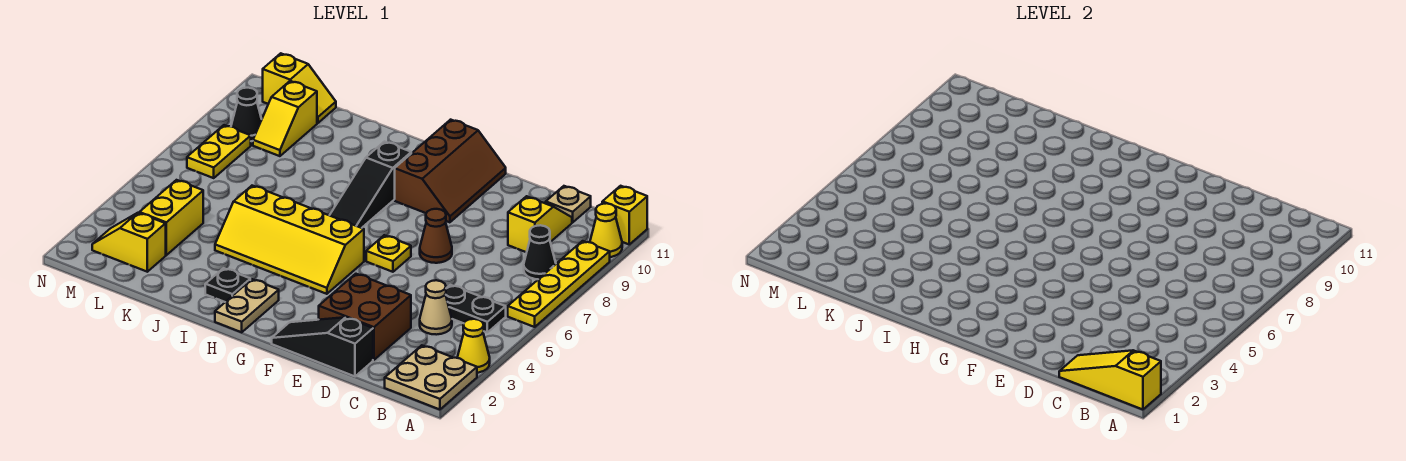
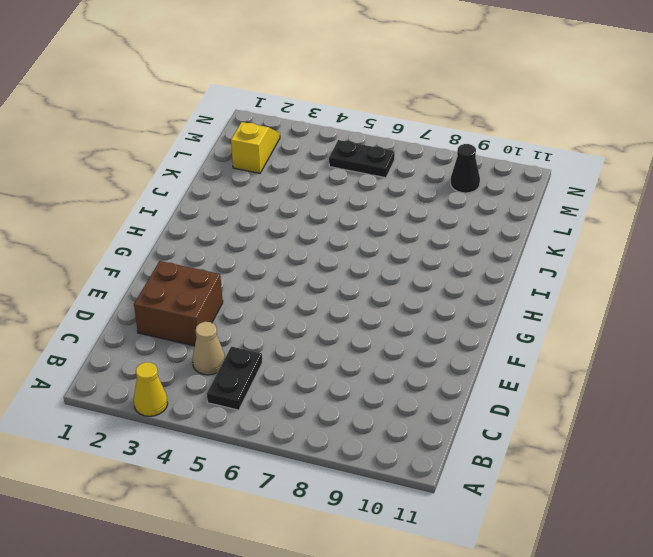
black plate M5:M6 level 1 -> none
none -> tan plate A1:B2 level 1
none -> yellow plate A6:A9 level 1
none -> yellow cone A10 level 1

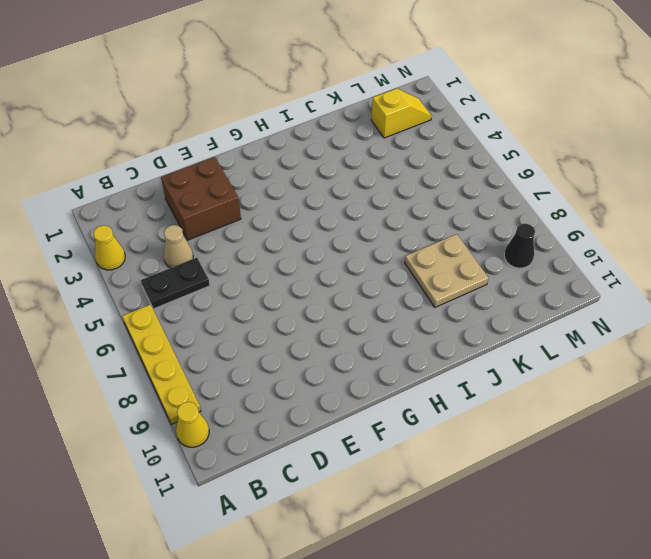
tan plate J8:K9 level 1 -> tan plate A1:B2 level 1
none -> yellow brick A11 level 1
none -> black cone B8 level 1
none -> yellow slope C9:C10 level 1 top 9

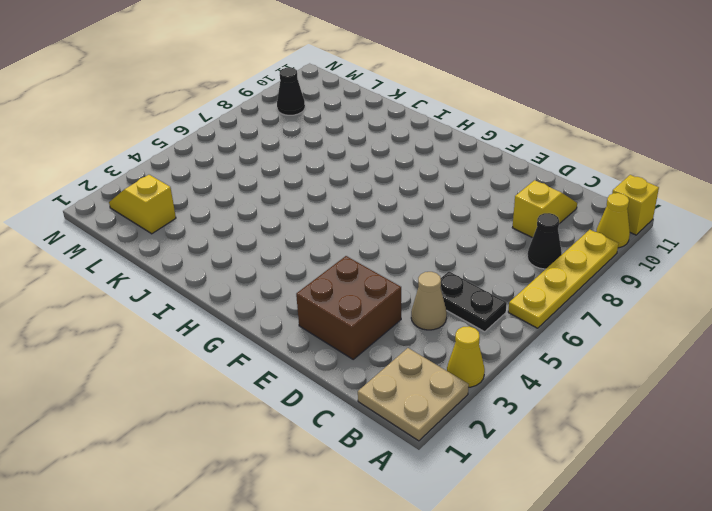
none -> tan plate C11 level 1
none -> black slope D1:F1 level 1 top D
none -> brown cone E7 level 1

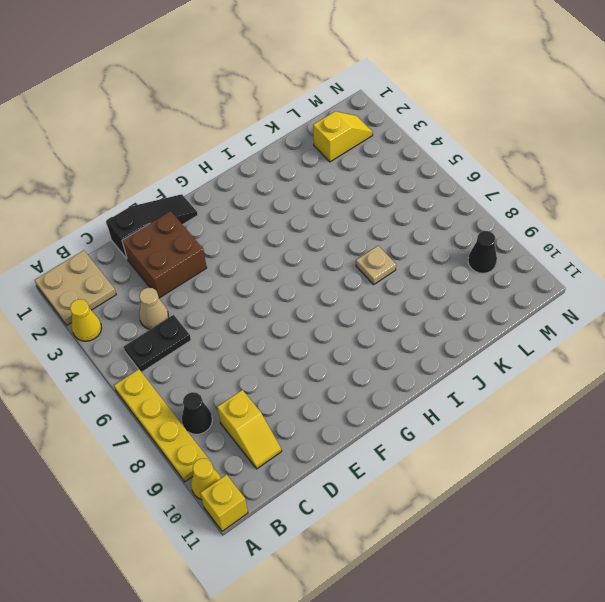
tan plate J7 level 1 -> tan plate C11 level 1
none -> brown cone E7 level 1
none -> yellow plate F6 level 1
none -> brown slope F9:G11 level 1 top G

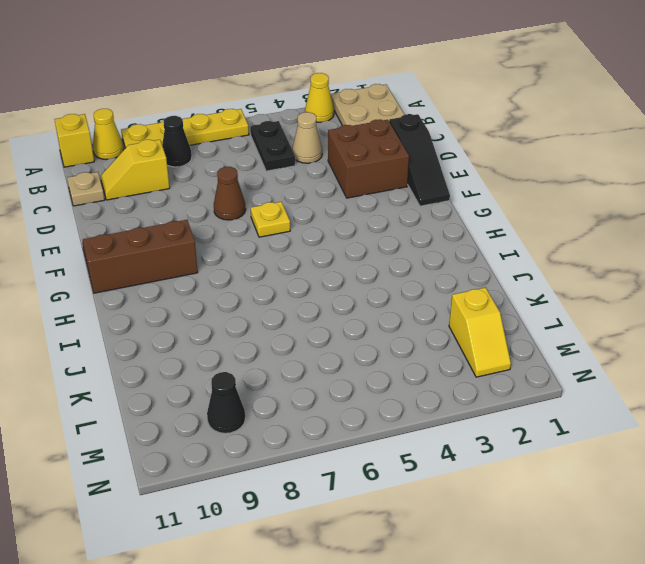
none -> yellow slope G4:J5 level 1 top 5
none -> tan plate H1:H2 level 1
none -> black slope H7:H9 level 1 top 9

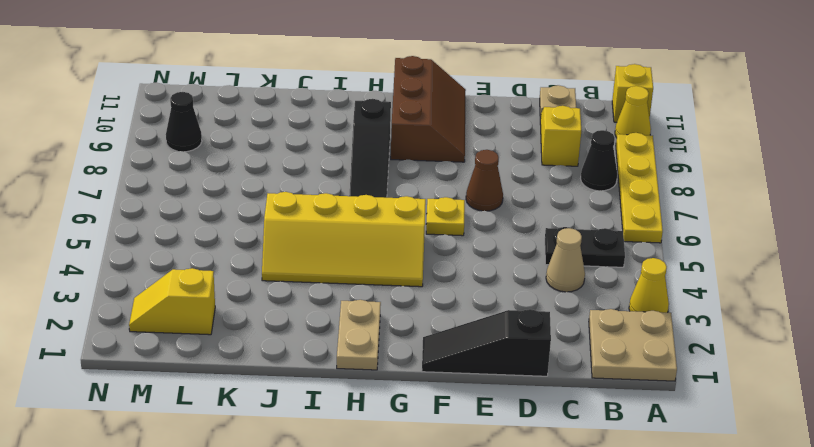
none -> brown brick D2:E3 level 1
none -> black plate I2 level 1
none -> yellow brick L3:L4 level 1

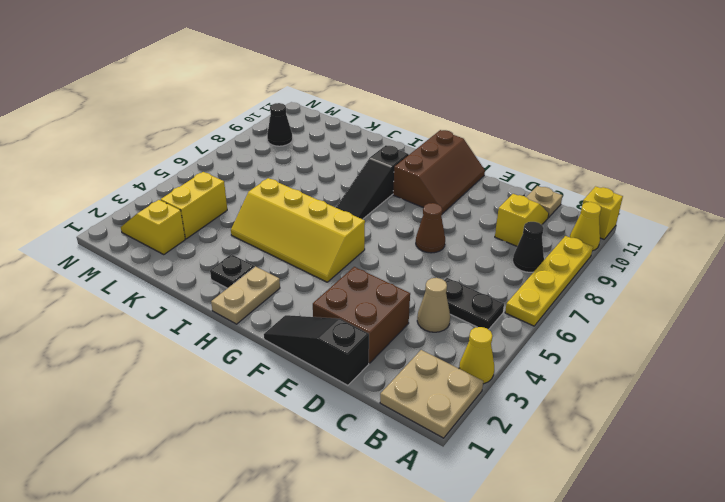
none -> yellow plate F6 level 1
none -> yellow slope L9:L10 level 1 top 10
none -> yellow slope L11:M11 level 1 top M

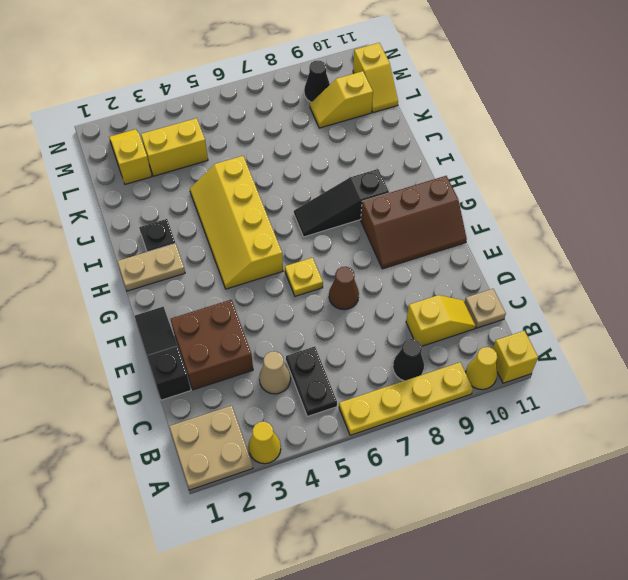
none -> yellow plate M7:M8 level 1
none -> yellow slope A1:C1 level 2 top A

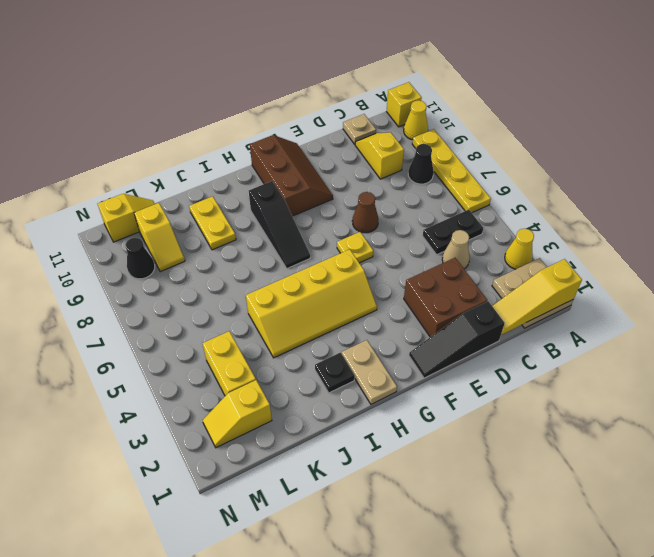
yellow plate J9:J10 level 1 -> yellow plate M7:M8 level 1

